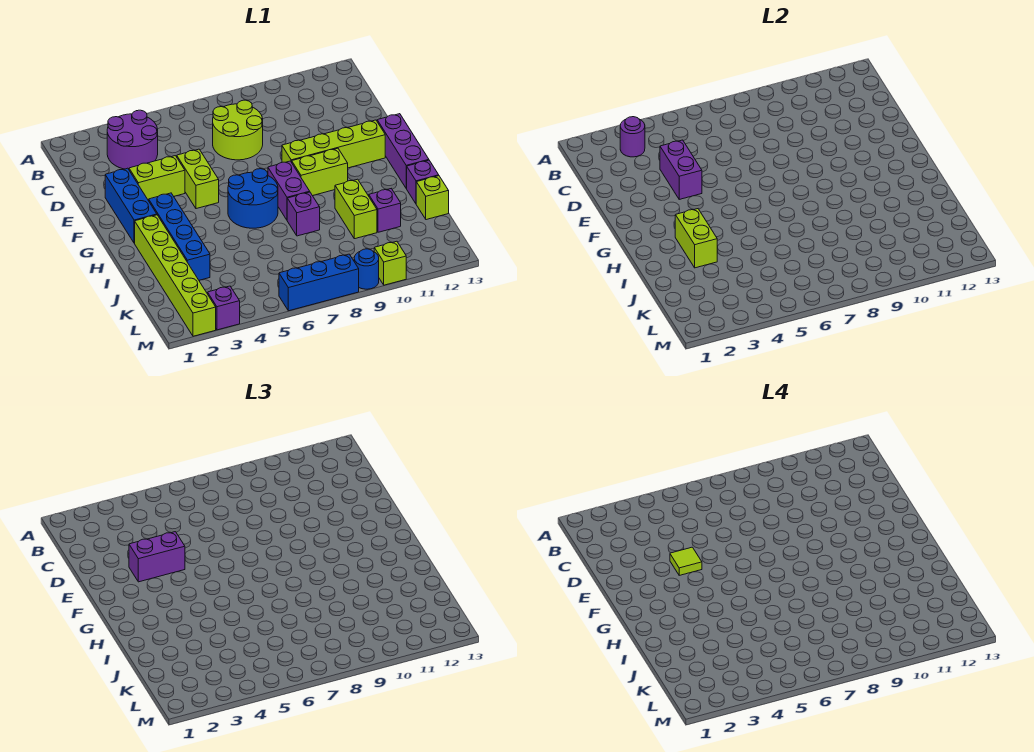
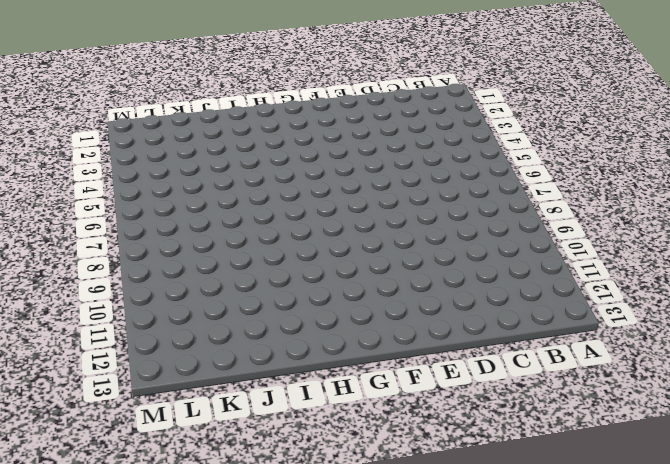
none -> purple round brick B3:C4 level 1
none -> lime round brick C7:D8 level 1
none -> blue brick E2:G2 level 1

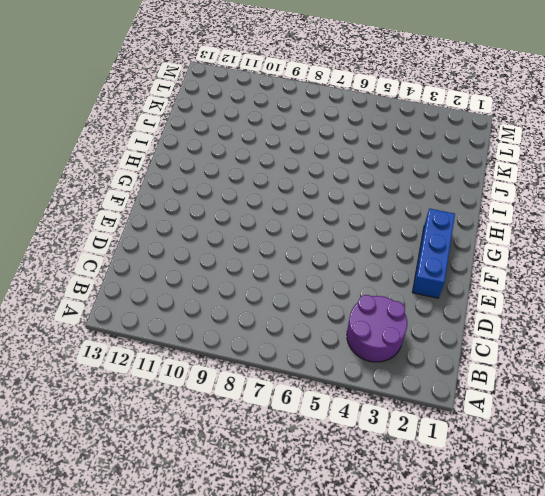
none -> lime round brick C7:D8 level 1
none -> lime brick E3:E4 level 1
none -> lime brick E5:F5 level 1

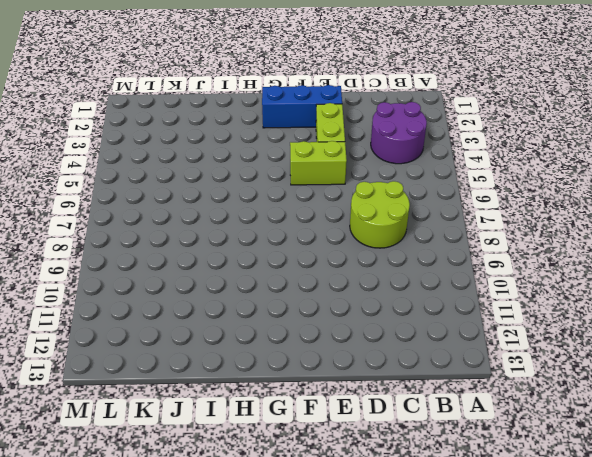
none -> lime brick F9:F12 level 1
none -> purple brick F13:H13 level 1
none -> blue brick G3:J3 level 1

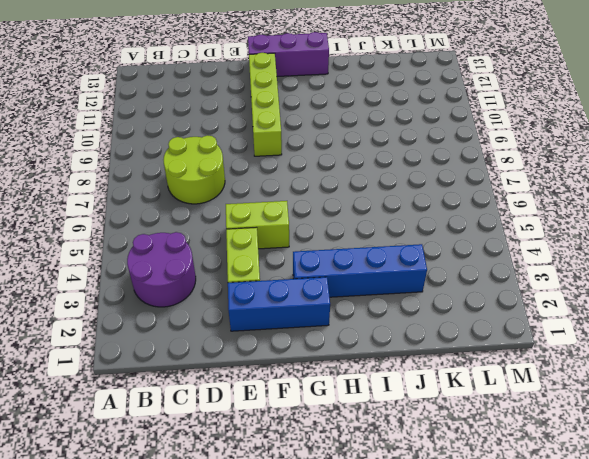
none -> blue round brick G6:H7 level 1
none -> purple brick G8:H8 level 1
none -> lime brick G9:G10 level 1

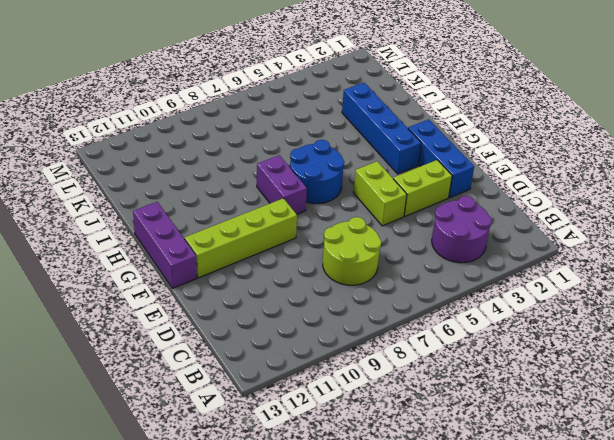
none -> lime brick G9:G10 level 1
none -> lime brick H2:M2 level 1
none -> purple brick I8 level 1

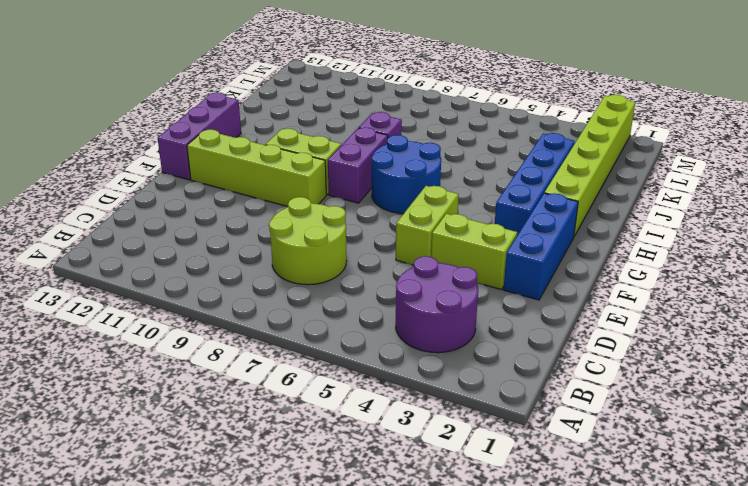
none -> lime brick I10:J10 level 1
none -> purple brick I13 level 1
none -> purple brick J11 level 1

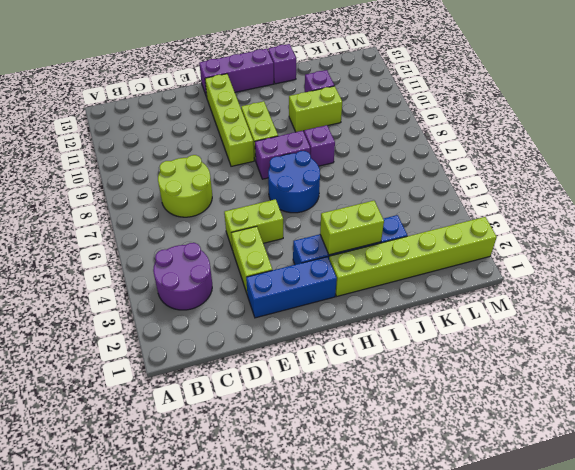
none -> lime brick J13 level 1
none -> purple brick M3 level 1
none -> blue brick M6:M8 level 1

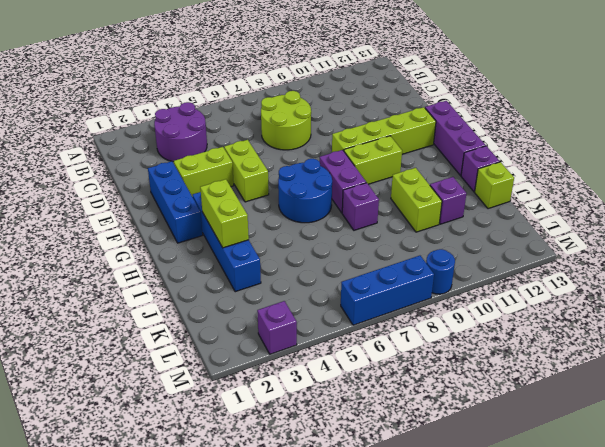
none -> lime brick H2:M2 level 1
none -> lime brick M10 level 1
none -> purple round brick B3 level 2

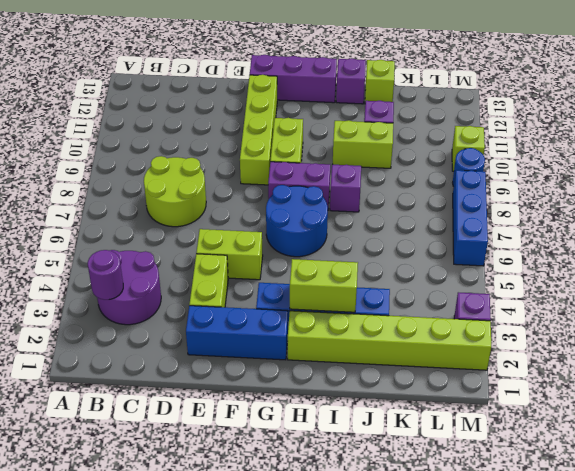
none -> purple brick D4:E4 level 2
none -> purple brick E3:E4 level 3
none -> lime tile E4 level 4

